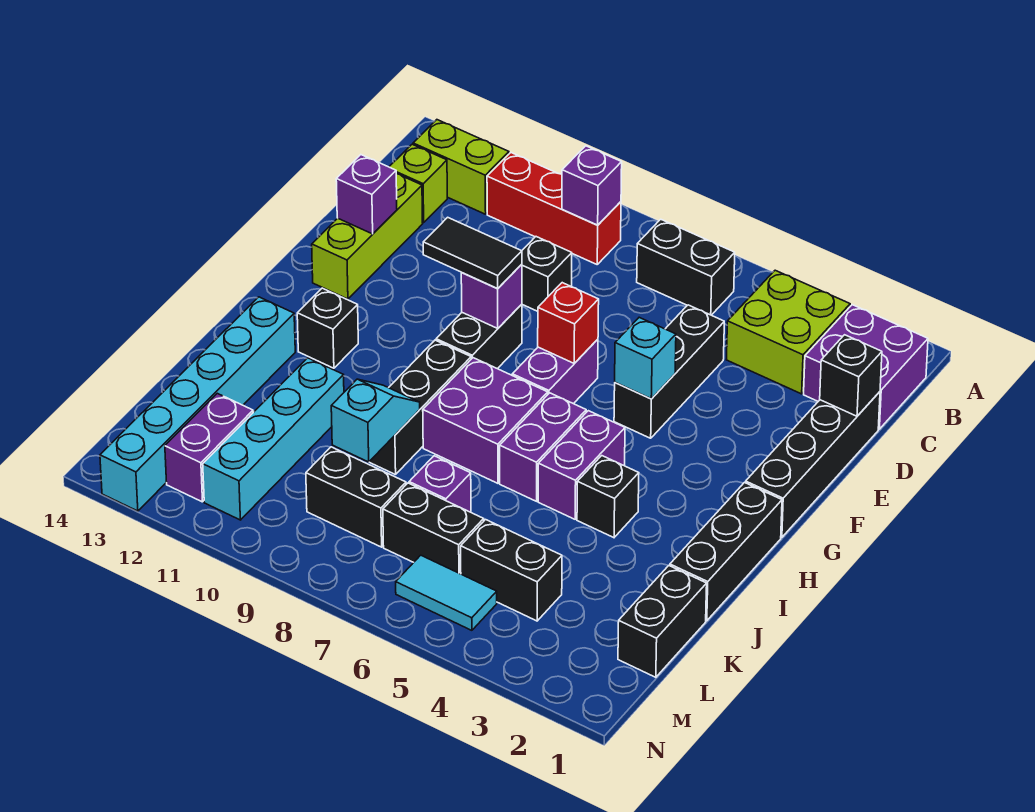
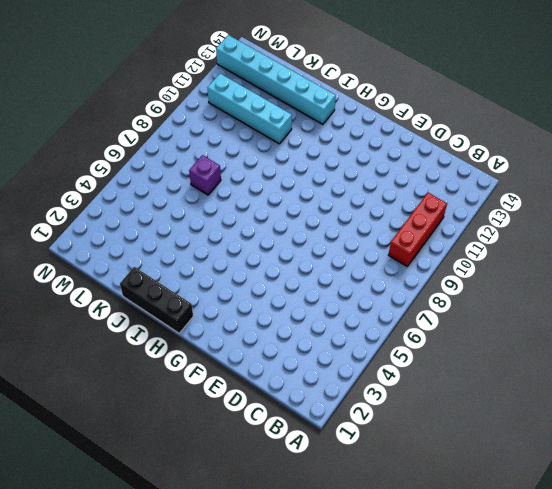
none -> purple brick B1:C2 level 1
none -> lime brick B3:C4 level 1
none -> black brick B6:B7 level 1
none -> lime brick B12:B13 level 1

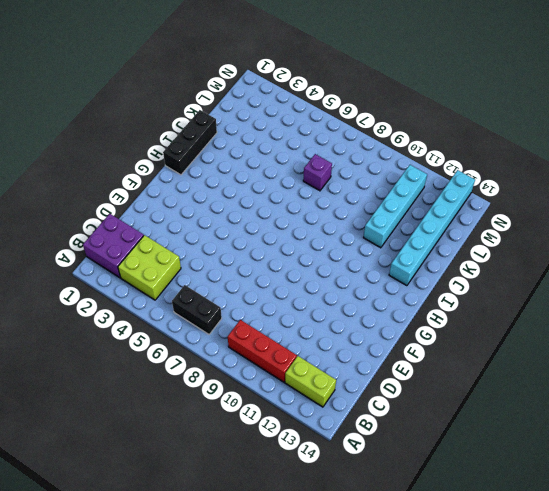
none -> lime brick C13 level 1
none -> black brick D1:G1 level 1
none -> black brick D5:F5 level 1
none -> black brick D9 level 1

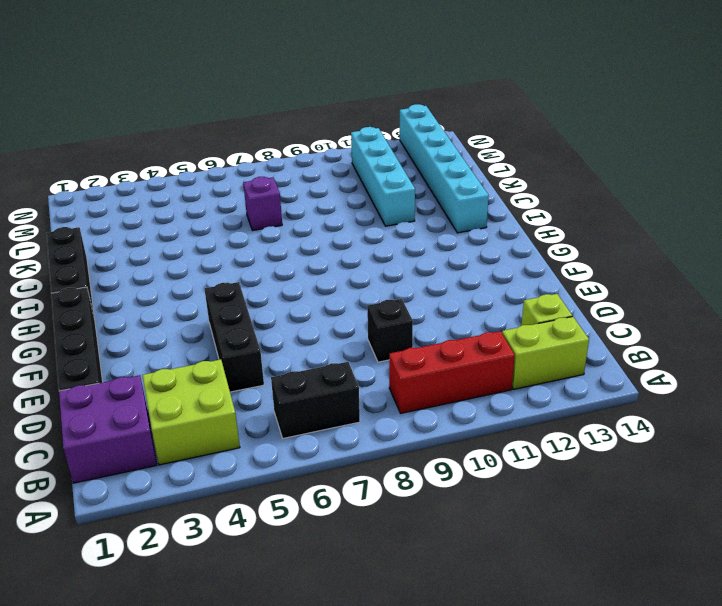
none -> lime brick D13:F13 level 1
none -> purple brick F7:G7 level 1
none -> black brick F9:G9 level 1
none -> purple brick H5:I5 level 1

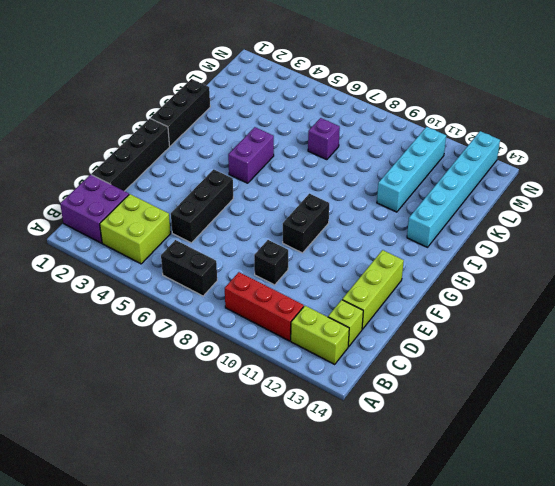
none -> purple brick F7:G7 level 1
none -> purple brick H6:I6 level 1
none -> purple brick H7:I8 level 1
none -> black brick H9:J9 level 1

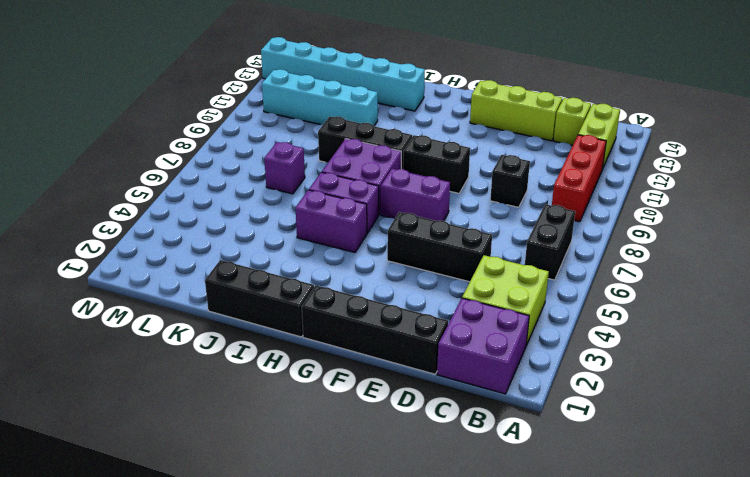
none -> black brick H12 level 1
none -> black brick I4 level 1
none -> black brick K1:L1 level 1
none -> black brick L4:L5 level 1

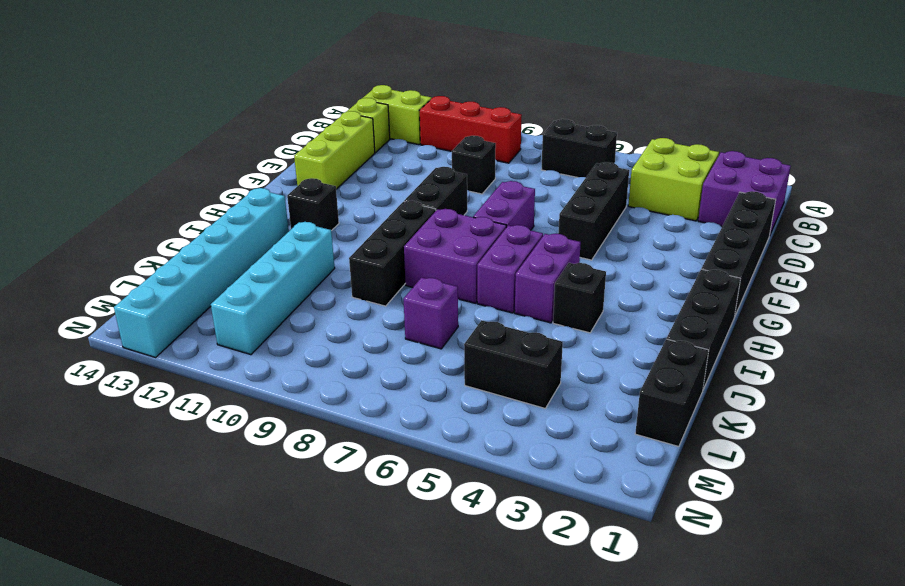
none -> black brick L6:L7 level 1
none -> black brick L8:L9 level 1
none -> purple brick L12:M12 level 1
none -> cyan tile M5:M6 level 1

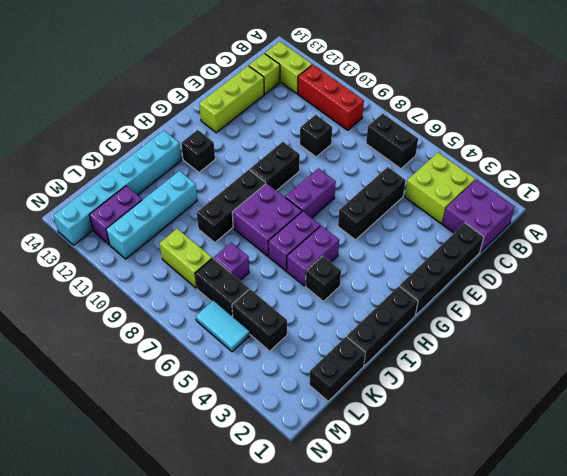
lime brick L8:L9 level 1 -> black brick L8:L9 level 1
none -> purple brick B9 level 2
none -> black brick D1 level 2
none -> purple brick E13 level 2
none -> cyan brick F5 level 2

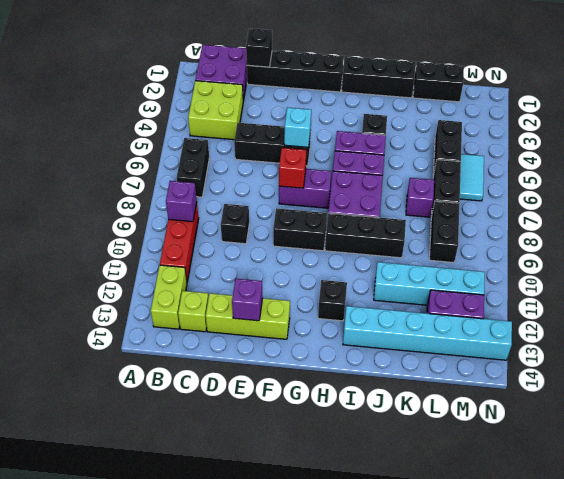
none -> purple brick F9 level 2
none -> cyan slope J9:K9 level 2 top K
none -> black tile F9:F10 level 3

